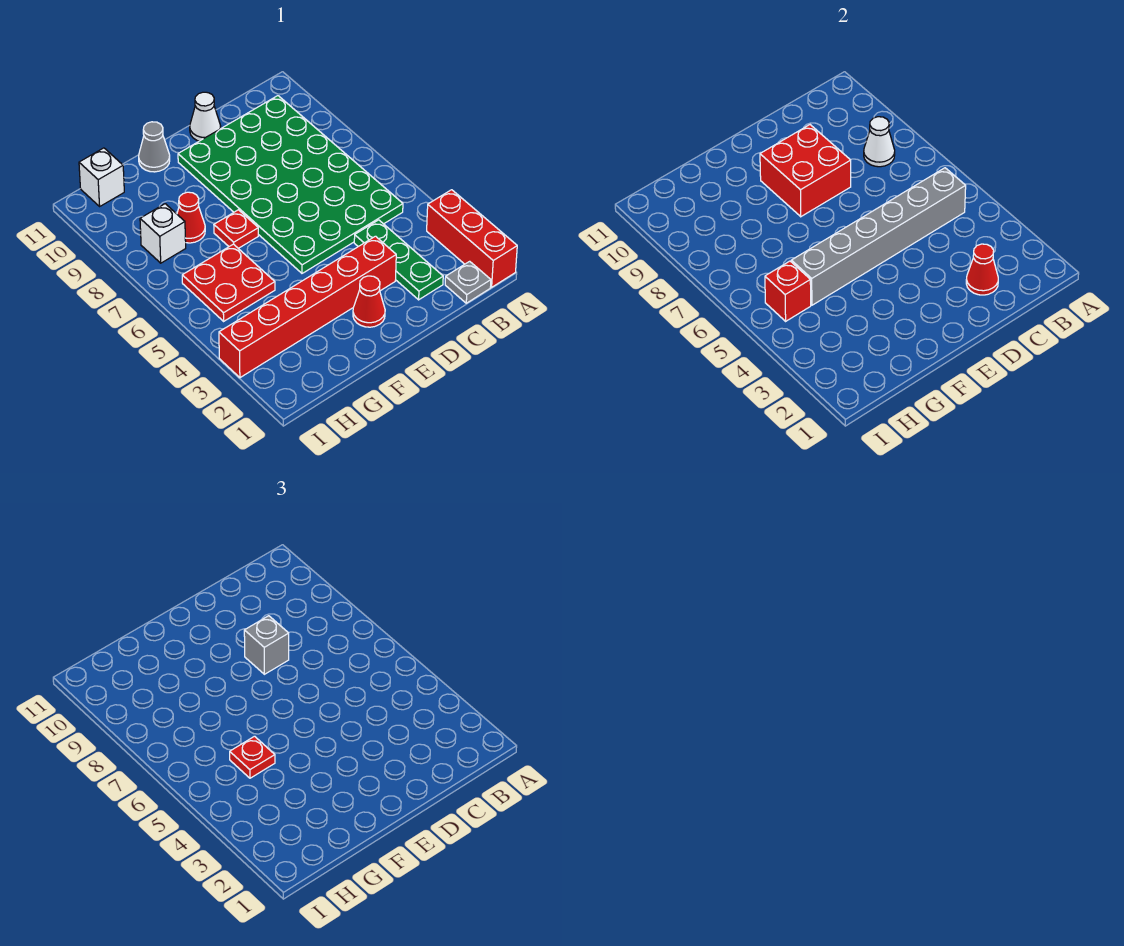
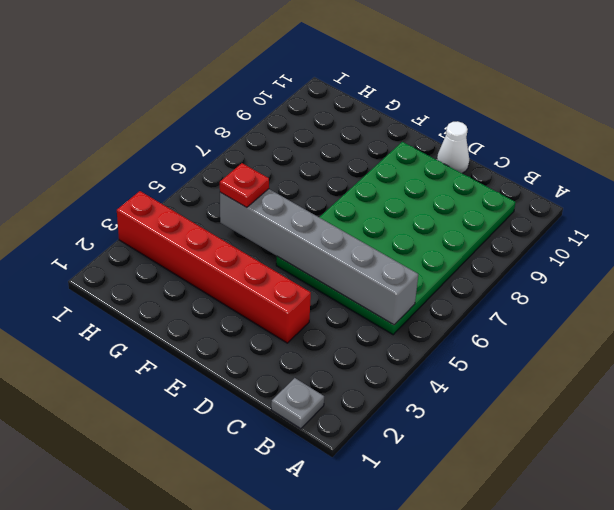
none -> red brick A1:A3 level 1
none -> green plate C2:C4 level 1
none -> red cone E2 level 1

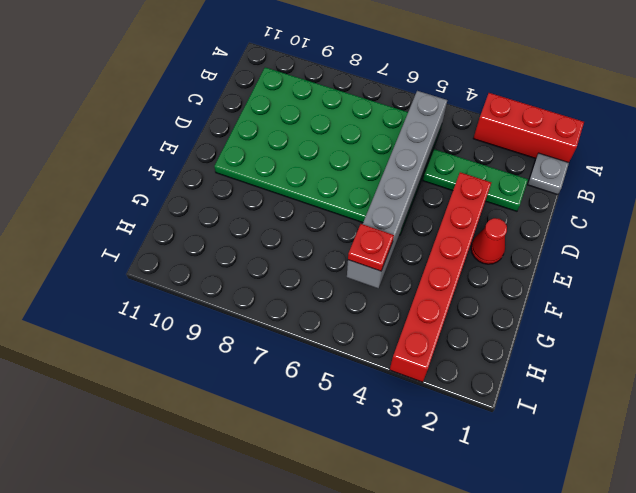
none -> white cone D11 level 1
none -> red plate F7 level 1
none -> grey cone F11 level 1

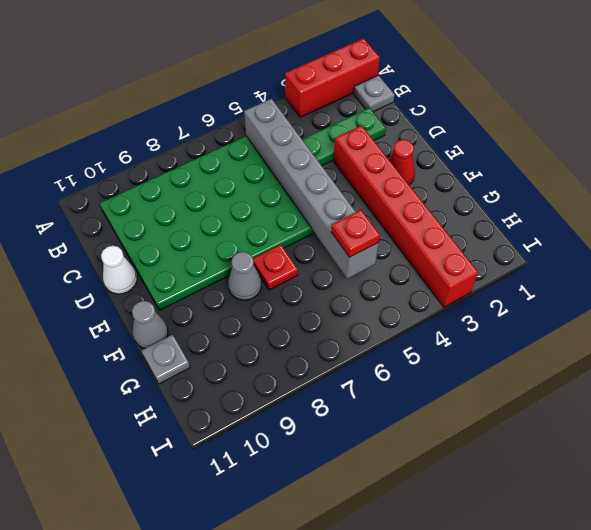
grey cone F8 level 1 -> none
grey plate G11 level 1 -> none
none -> red plate G5:H6 level 1
none -> red cone G8 level 1
none -> white brick H8 level 1

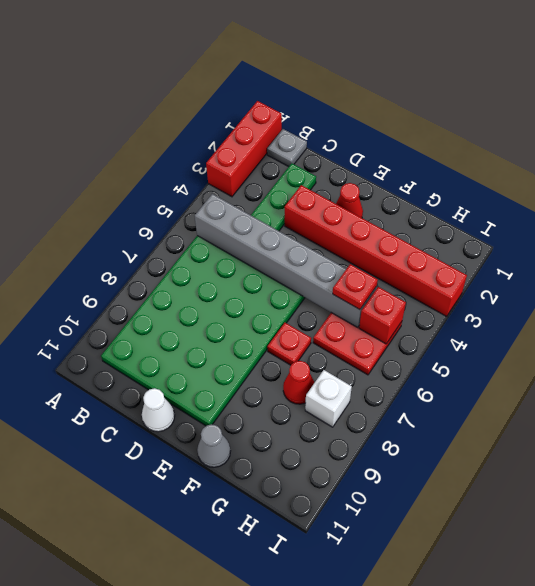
none -> white brick H11 level 1
none -> white cone B8 level 2
none -> red cone C2 level 2

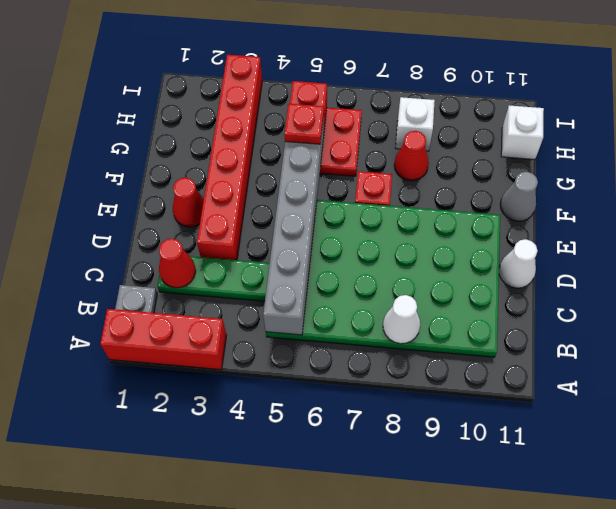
none -> red brick D8:E9 level 2
none -> grey brick D8 level 3

